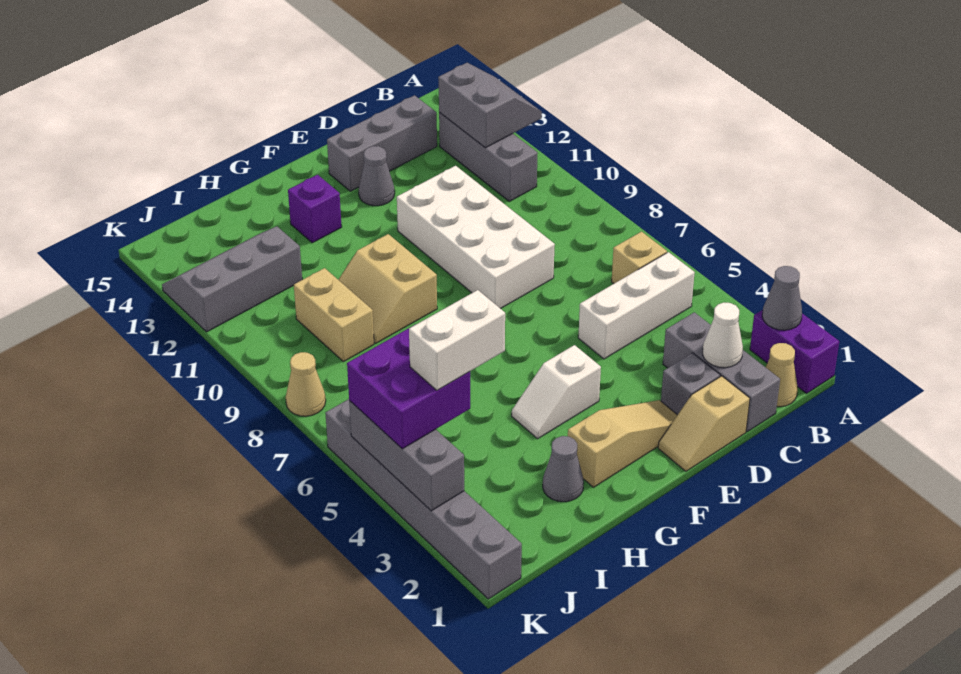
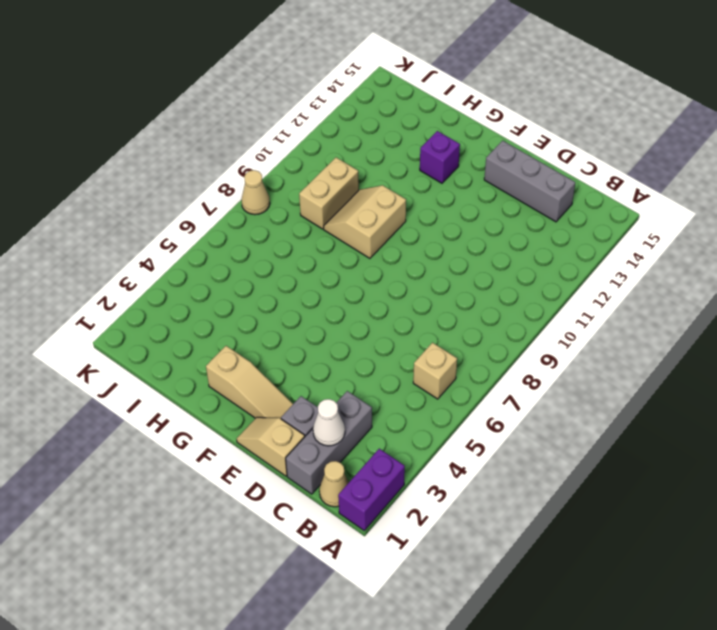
none -> white brick B5:D5 level 1
none -> grey brick B11:B13 level 1
none -> white brick D8:E11 level 1

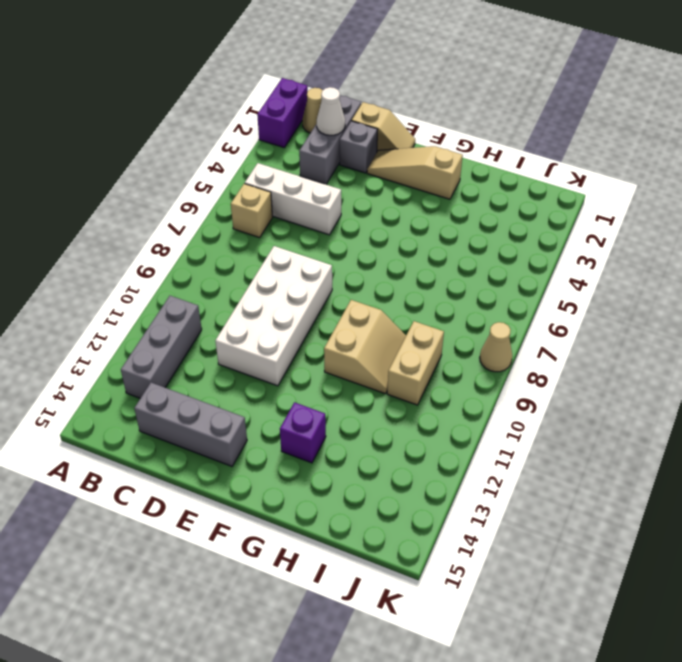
none -> grey cone E13 level 1
none -> white slope F4:G4 level 1 top F
none -> grey cone H2 level 1

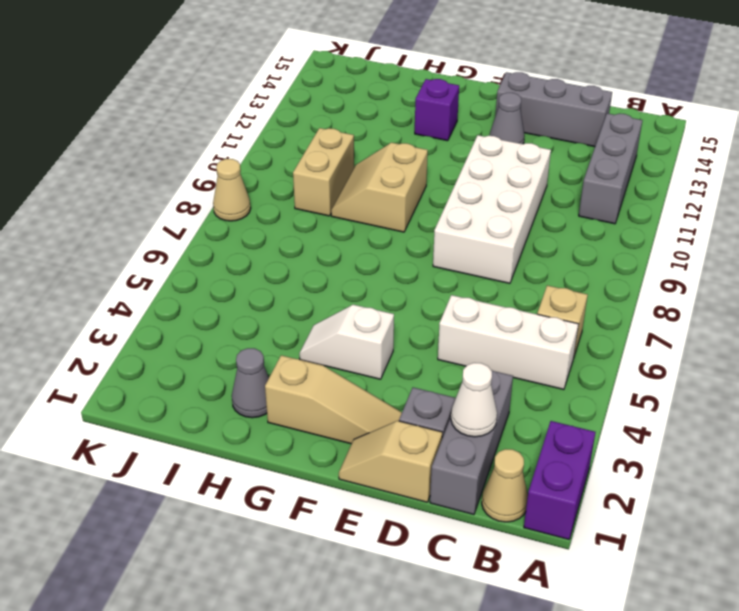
none -> grey slope I12:K13 level 1 top 12
none -> grey brick K1:K6 level 1
none -> grey cone A2 level 2

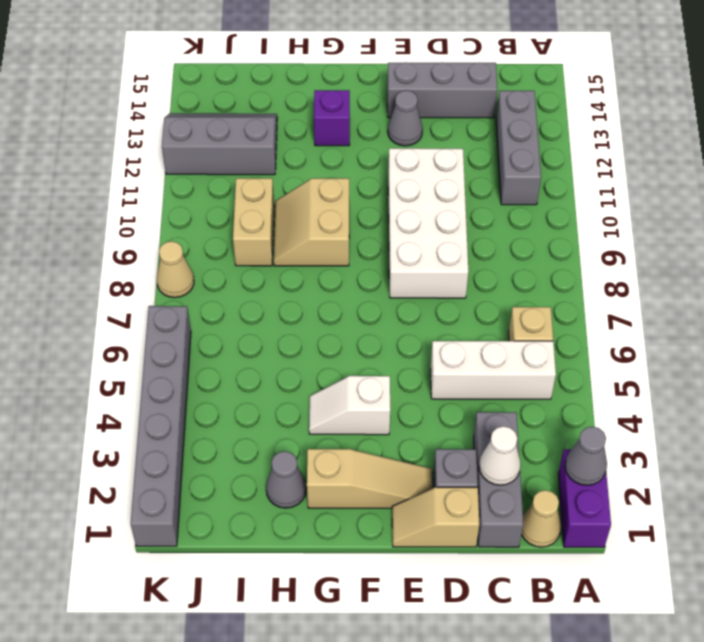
none -> grey slope A12:B13 level 2 top B
none -> grey brick K3:K5 level 2
none -> purple brick J4:K5 level 3

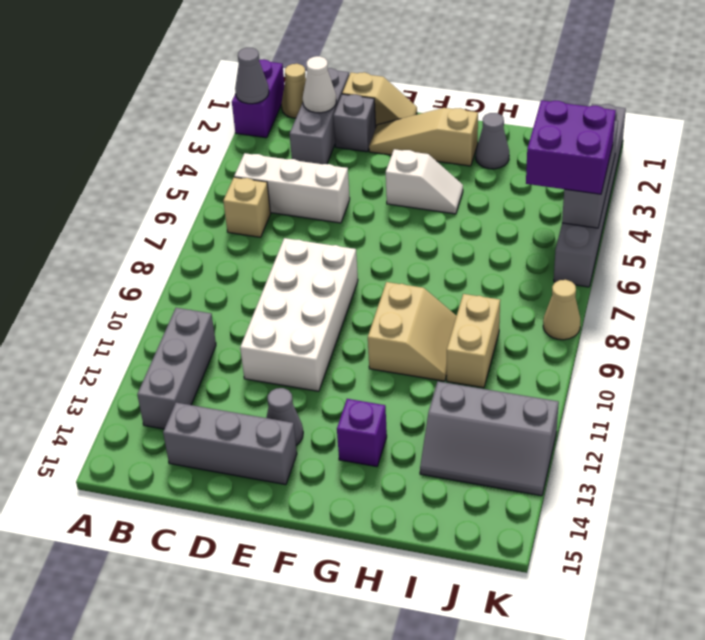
none -> grey slope A12:B13 level 2 top B
none -> white brick I4:J4 level 4

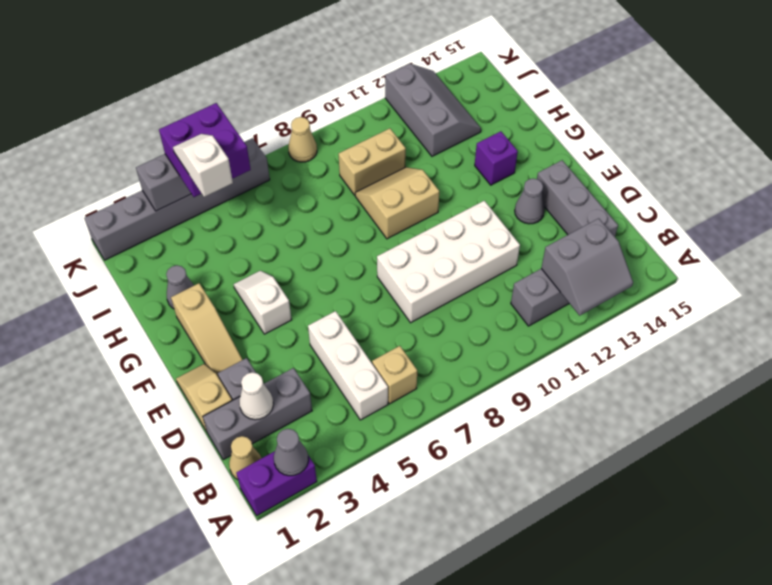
white slope I4:J4 level 4 top I -> white brick I4:J4 level 4

